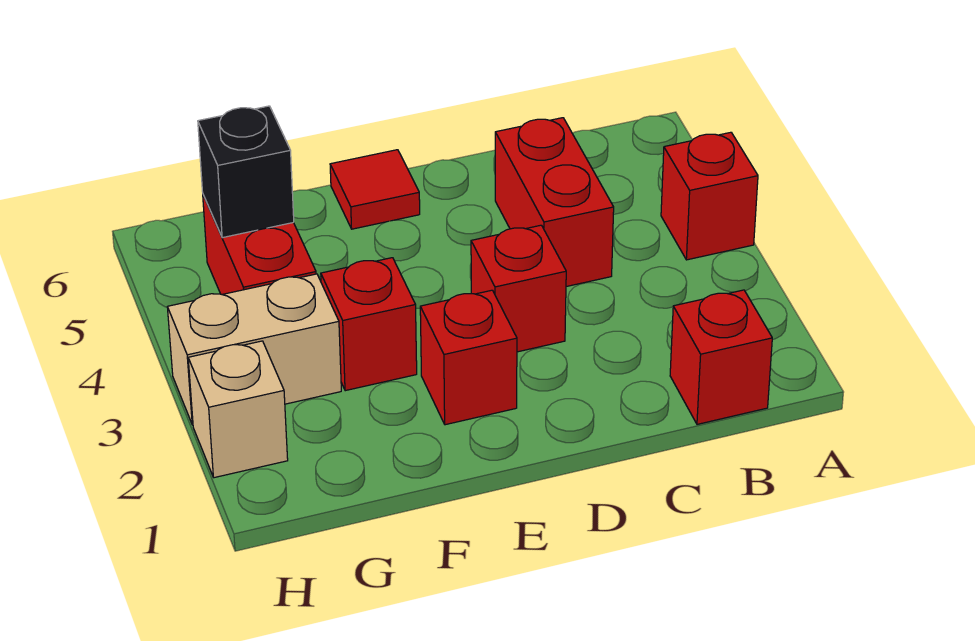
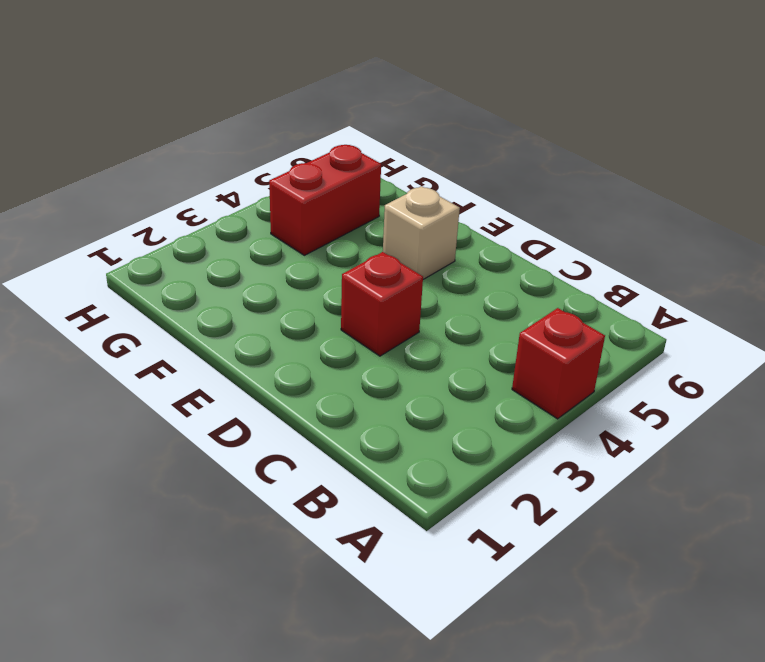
tan brick E5 level 1 -> tan brick H2 level 1
none -> red brick B1 level 1
none -> red brick C4:C5 level 1

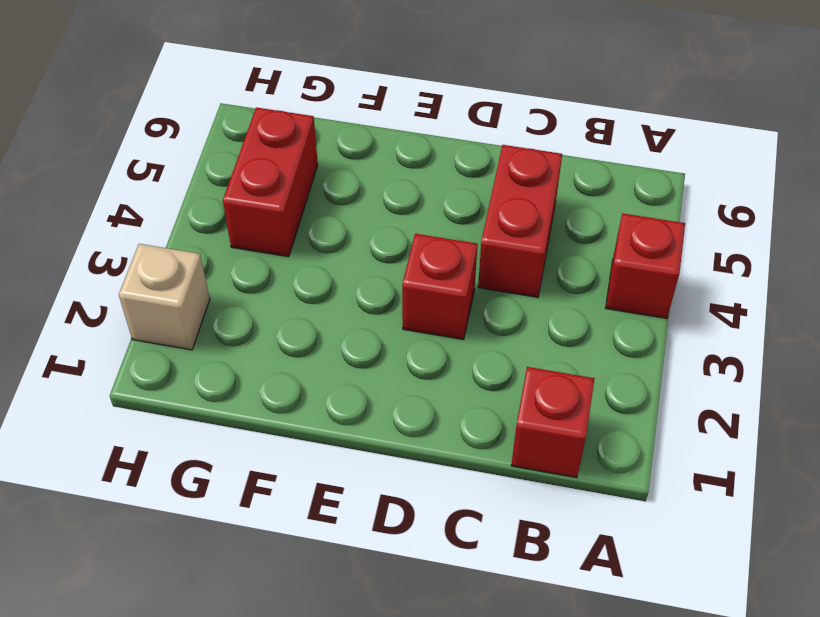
none -> red brick E2 level 1
none -> red tile E6 level 1

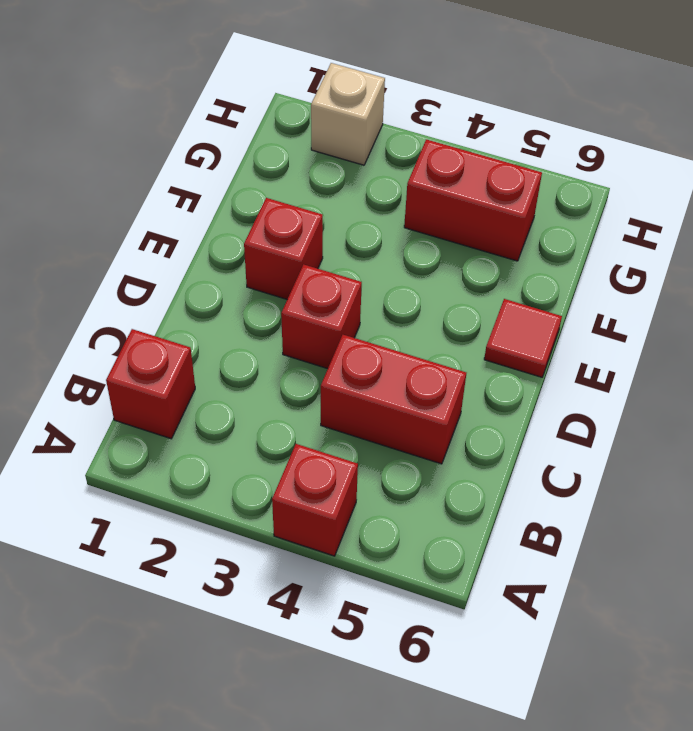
none -> red brick F3 level 1
none -> tan brick G3:H3 level 1

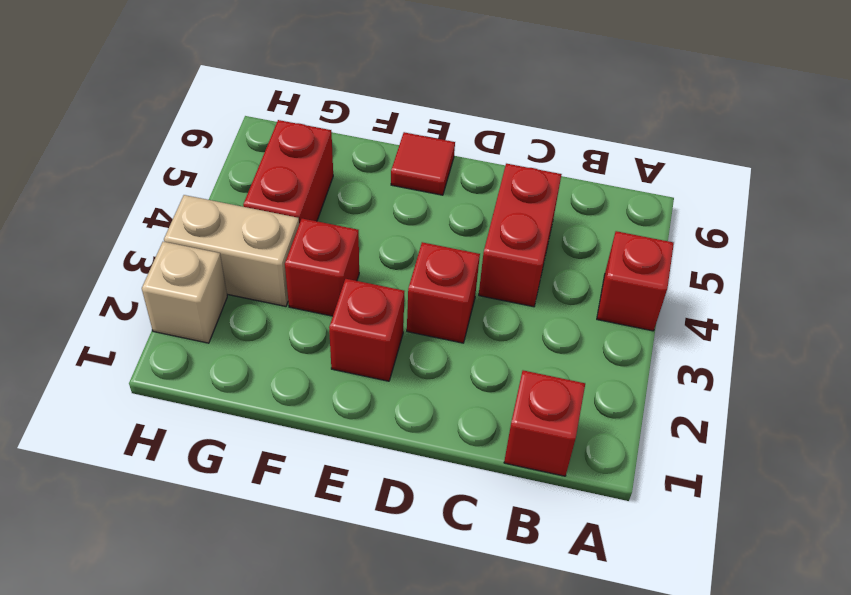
none -> black brick G5 level 2

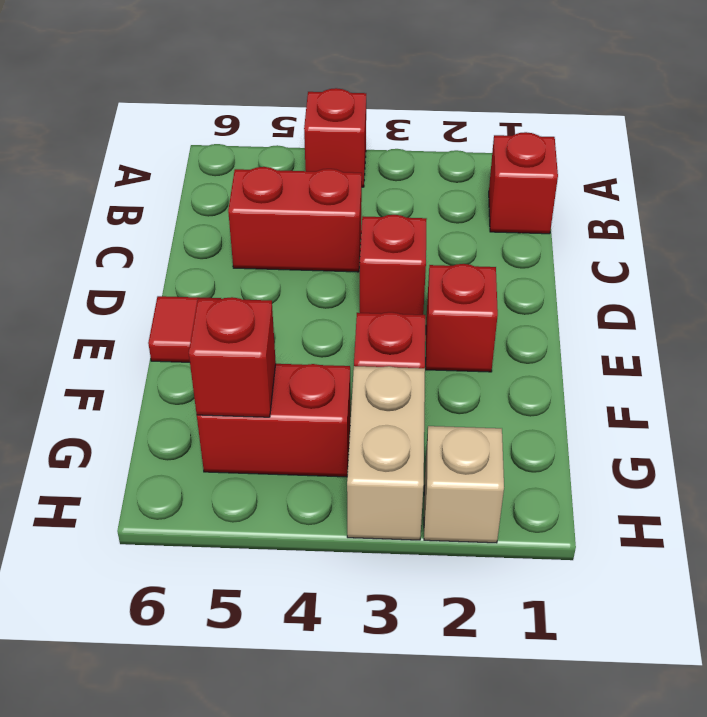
red brick G5 level 2 -> black brick G5 level 2

